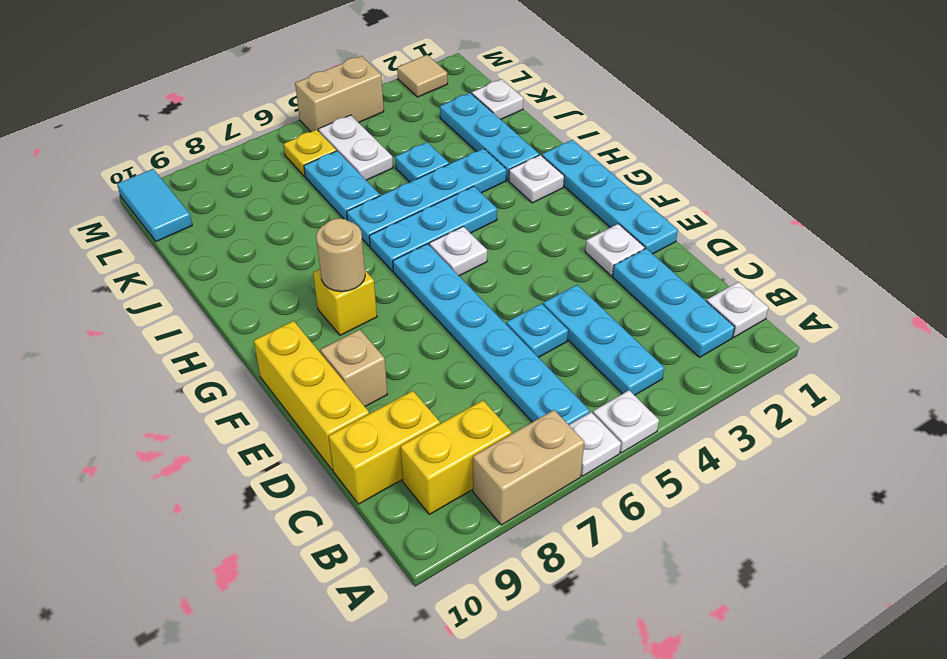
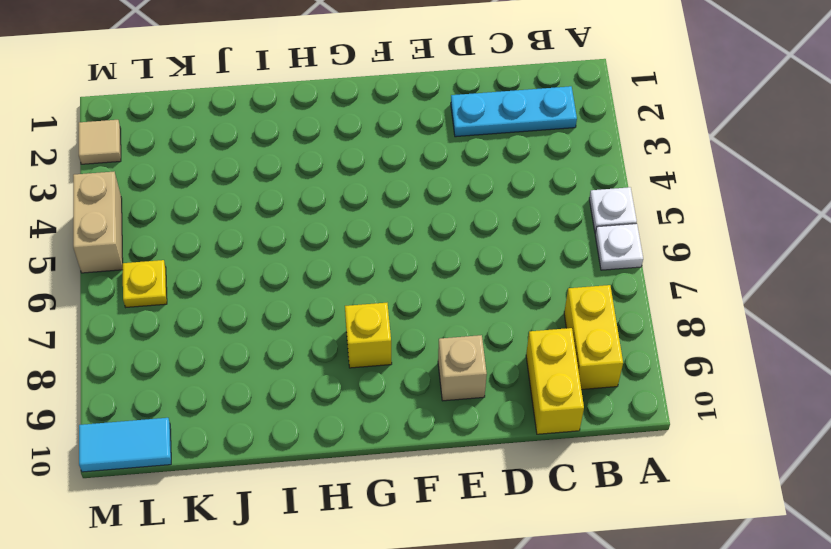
none -> tan brick A7:A8 level 1
none -> white plate B1 level 1
none -> cyan plate B4:D4 level 1

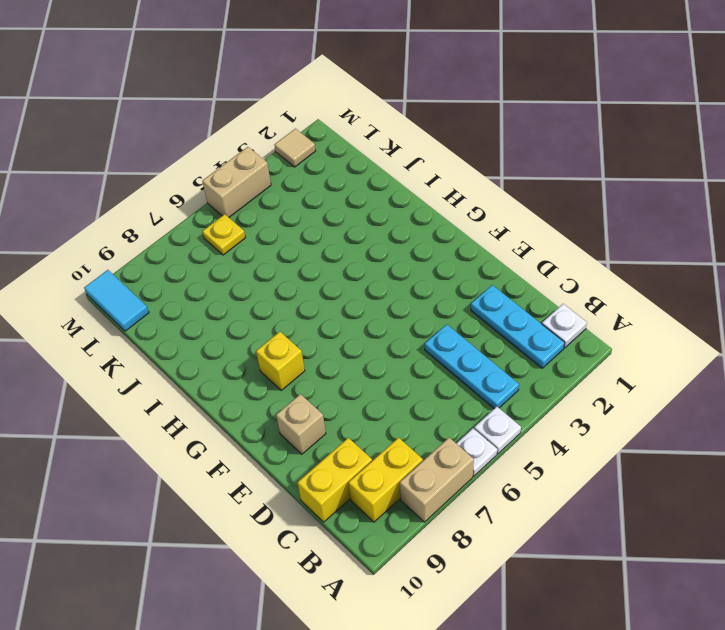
none -> cyan plate B6:G6 level 1
none -> cyan plate D5 level 1
none -> yellow brick D10:F10 level 1

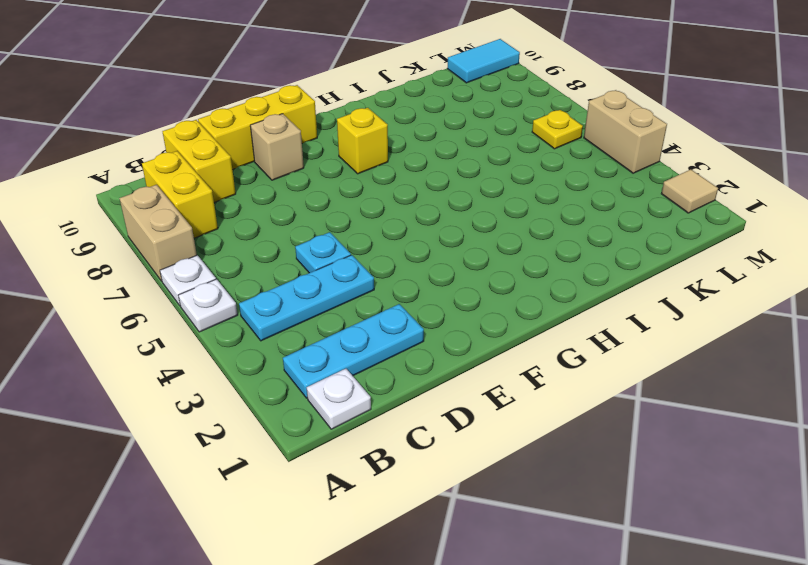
none -> cyan plate B6:G6 level 1
none -> cyan plate E1:H1 level 1
none -> white plate E2 level 1

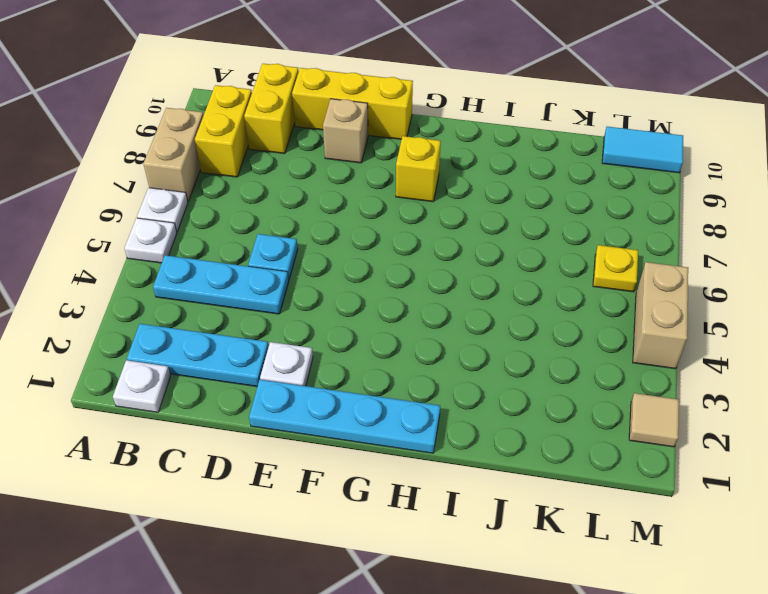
none -> cyan plate B6:G6 level 1
none -> white plate G5 level 1
none -> white plate H2 level 1

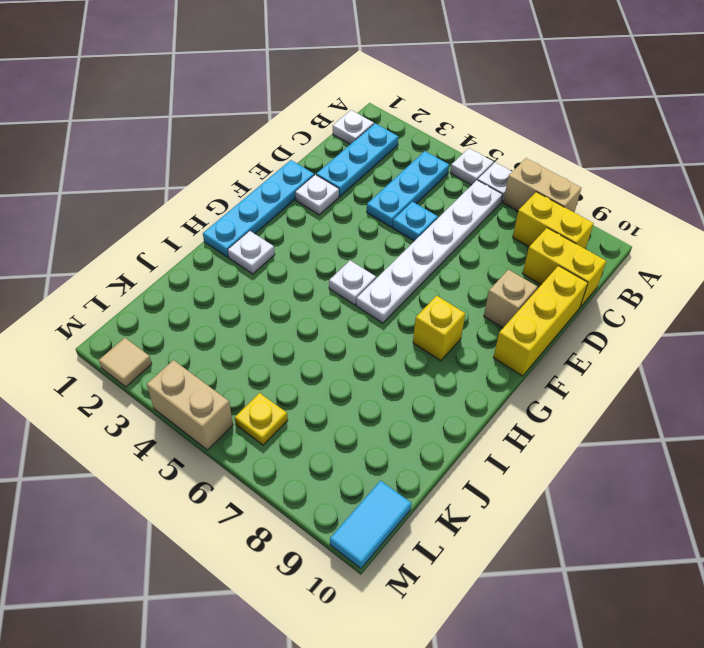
white plate B6:G6 level 1 -> cyan plate B6:G6 level 1
none -> cyan plate H4:H6 level 1
none -> cyan plate I2:K2 level 1
none -> cyan plate I3:I6 level 1

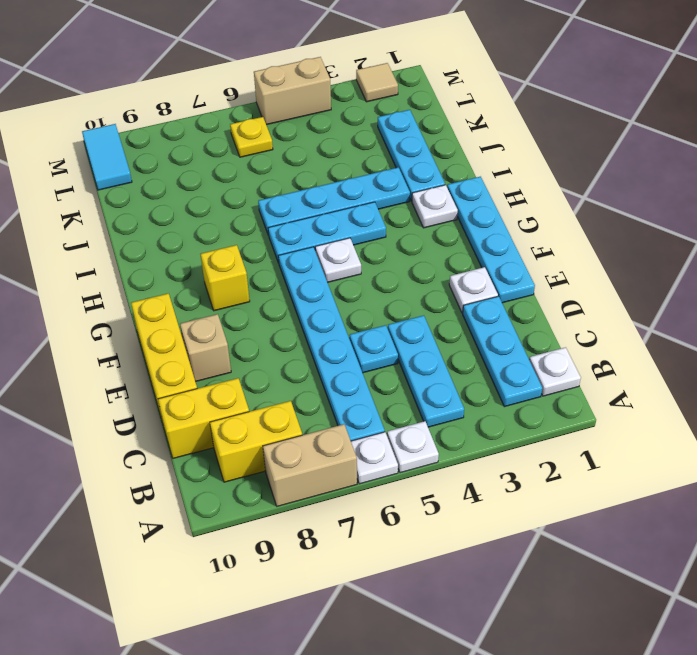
none -> cyan plate J4 level 1
none -> cyan plate J6:K6 level 1
none -> white plate K1 level 1

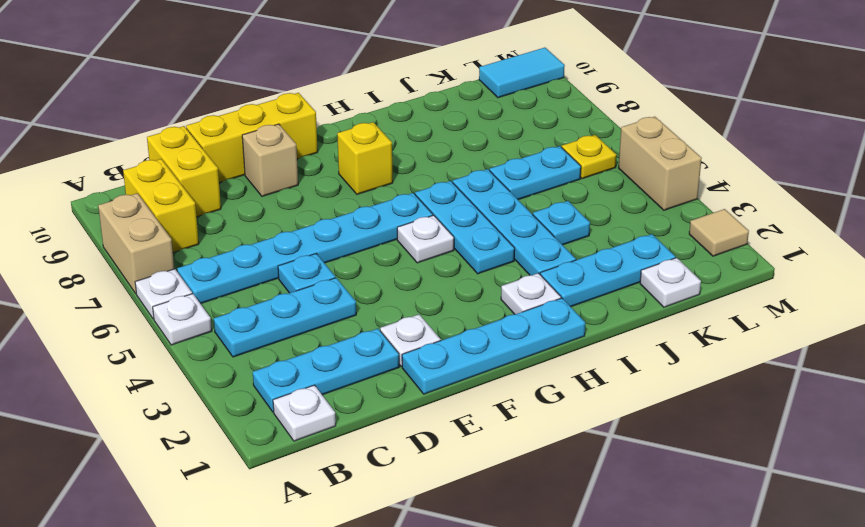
none -> white plate K5:L5 level 1
none -> tan round brick G8 level 2

